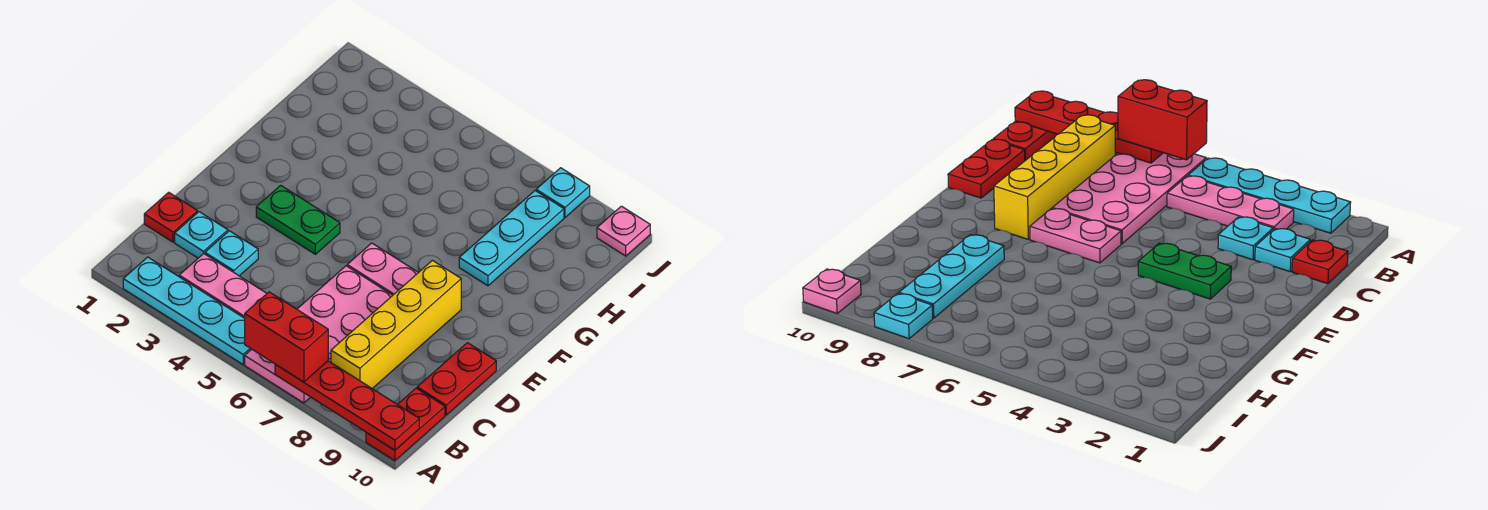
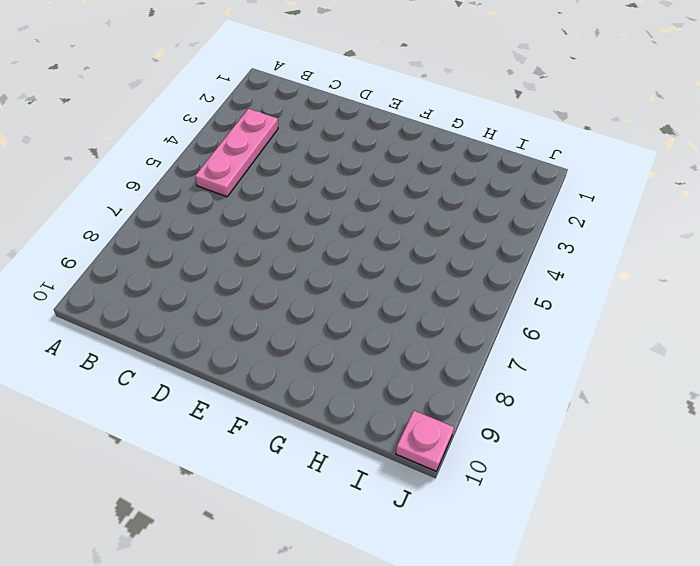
none -> cyan plate A2:A5 level 1
none -> pink plate A6:D7 level 1
none -> red plate A10:B10 level 1

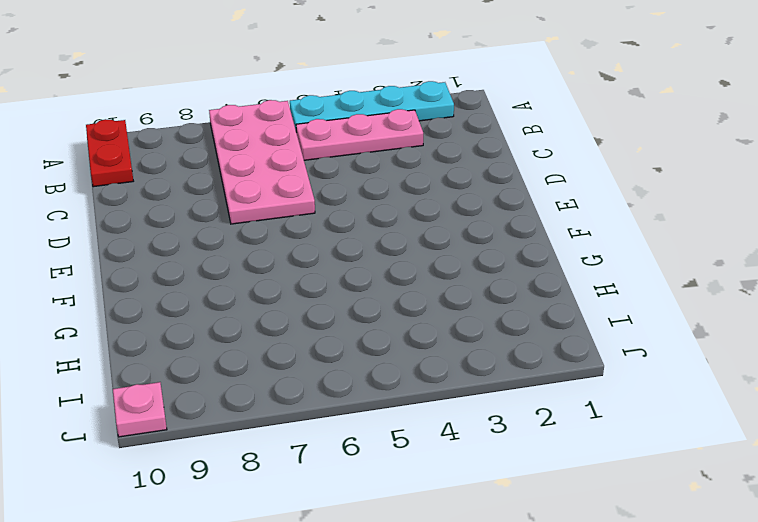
none -> yellow brick B8:E8 level 1
none -> red plate C1 level 1
none -> cyan plate C2 level 1

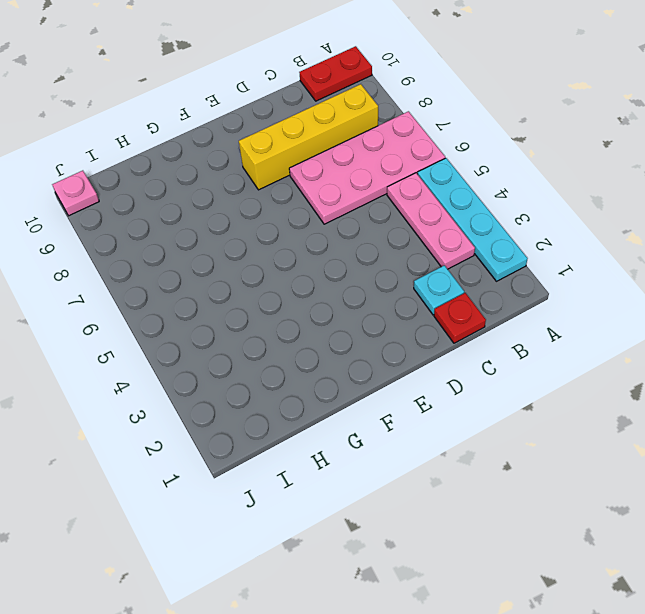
none -> cyan plate C3 level 1
none -> red plate C10:D10 level 1
none -> green plate E3:E4 level 1

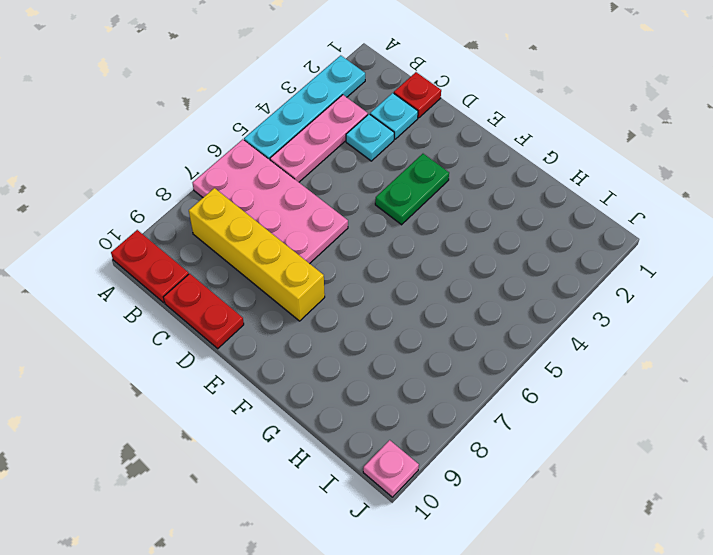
none -> pink plate E6:E7 level 1
none -> cyan plate G8:I8 level 1
none -> cyan plate J8 level 1

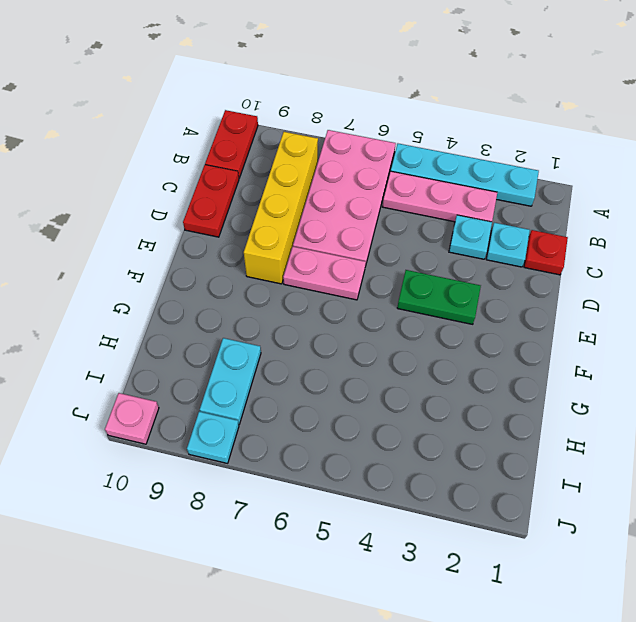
cyan plate H8:I8 level 1 -> cyan plate G8:I8 level 1
none -> red plate A7:A10 level 2
none -> red brick A6:A7 level 3

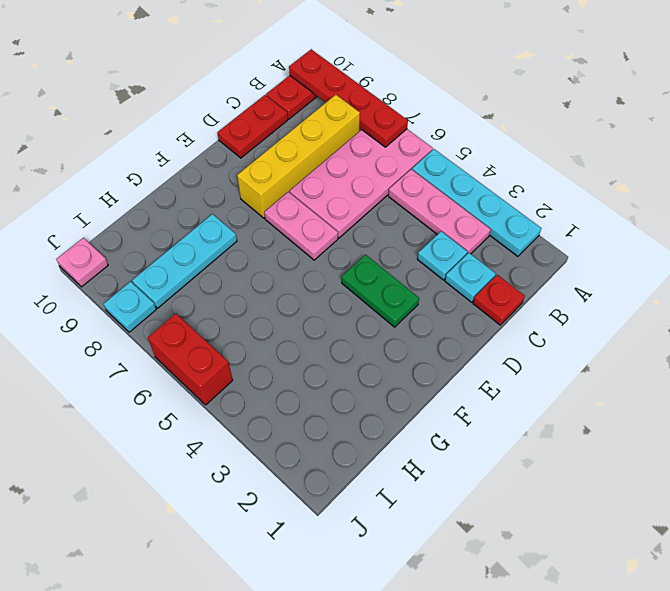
red brick J5:J6 level 1 -> red brick A6:A7 level 3

